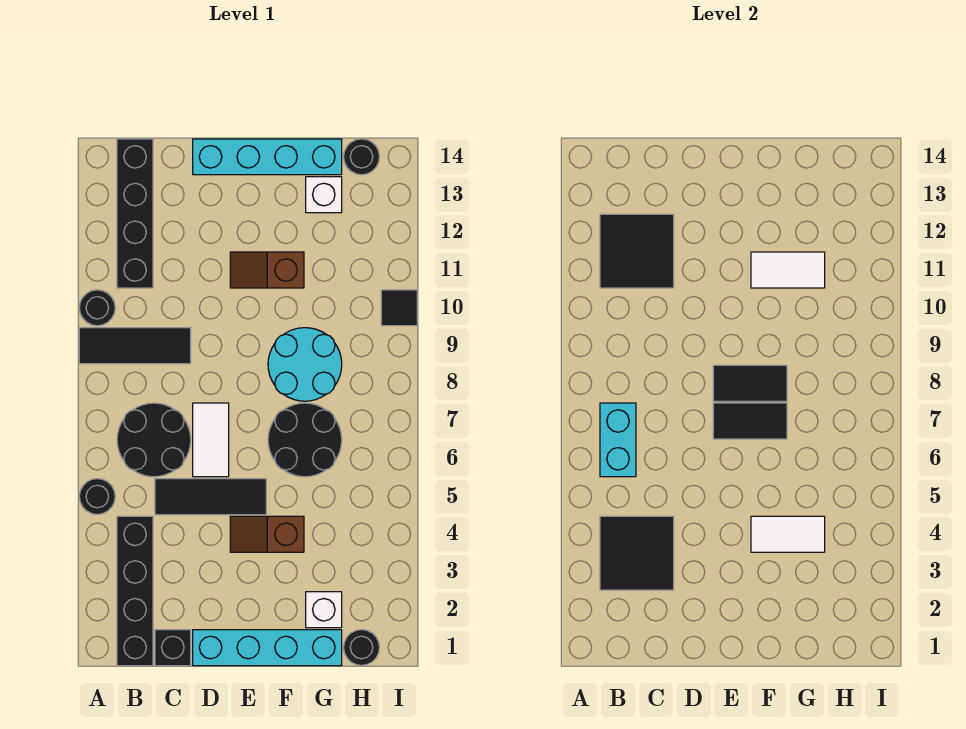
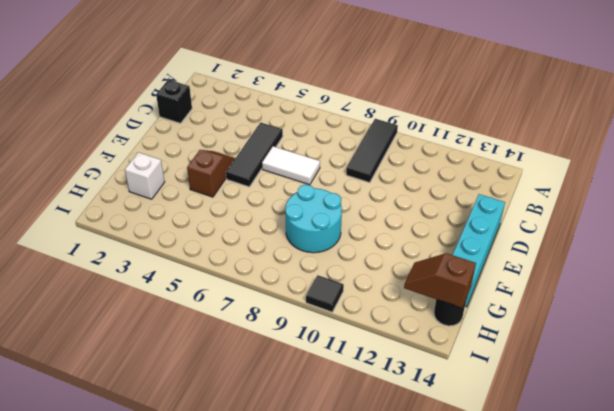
brown slope H13:H14 level 2 top 14 -> brown slope E11:F11 level 1 top F
none -> black round brick A5 level 1
none -> black round brick A10 level 1
none -> black brick B1:B4 level 1

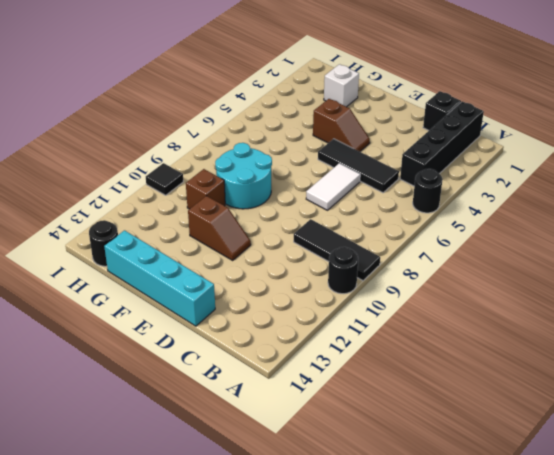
brown brick G10 level 1 -> none
none -> black round brick B6:C7 level 1
none -> black brick B11:B14 level 1
none -> cyan brick D1:G1 level 1

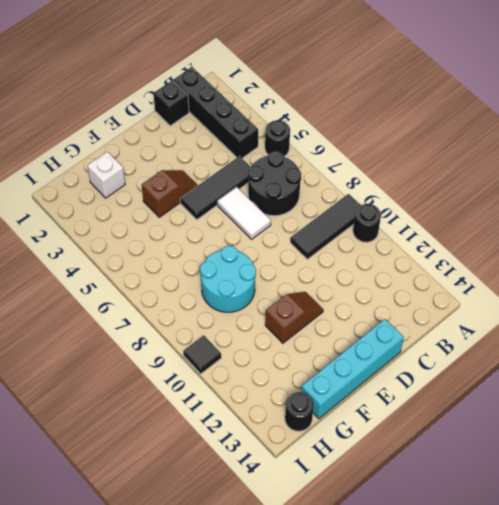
none -> black brick B11:B14 level 1
none -> cyan brick D1:G1 level 1
none -> black round brick F6:G7 level 1

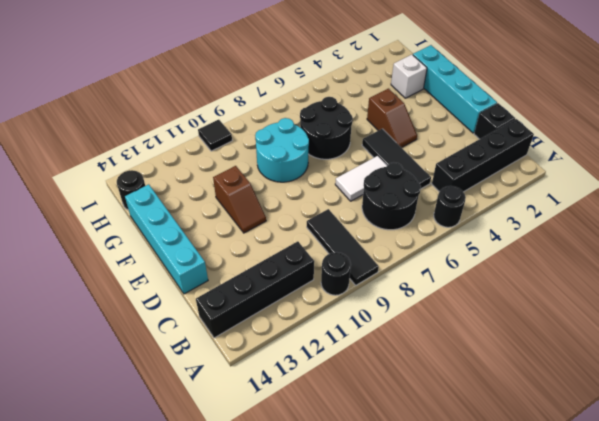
none -> white brick G13 level 1
none -> black round brick H1 level 1
none -> black tile B3:C4 level 2

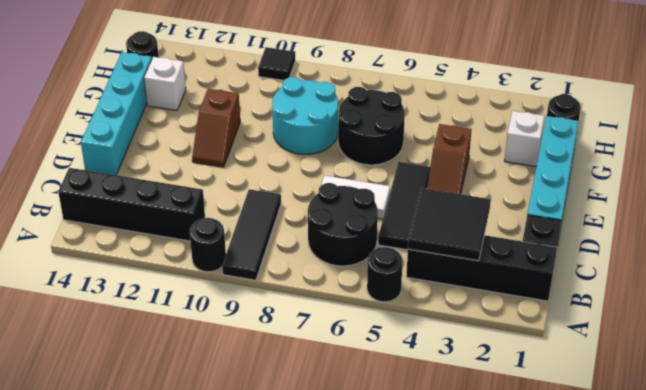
none -> cyan brick B6:B7 level 2
none -> black tile B11:C12 level 2
none -> black tile E7:F7 level 2

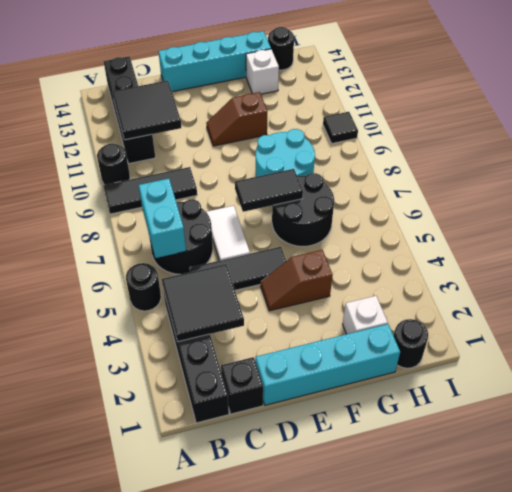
none -> black tile E8:F8 level 2
none -> white tile F4:G4 level 2
none -> white tile F11:G11 level 2

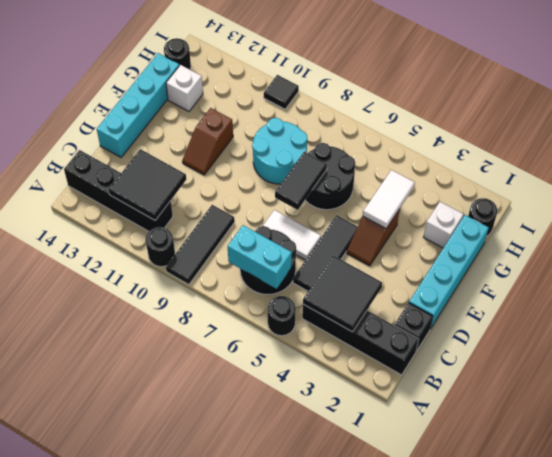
none -> black tile E8:F8 level 2
none -> white tile F11:G11 level 2

